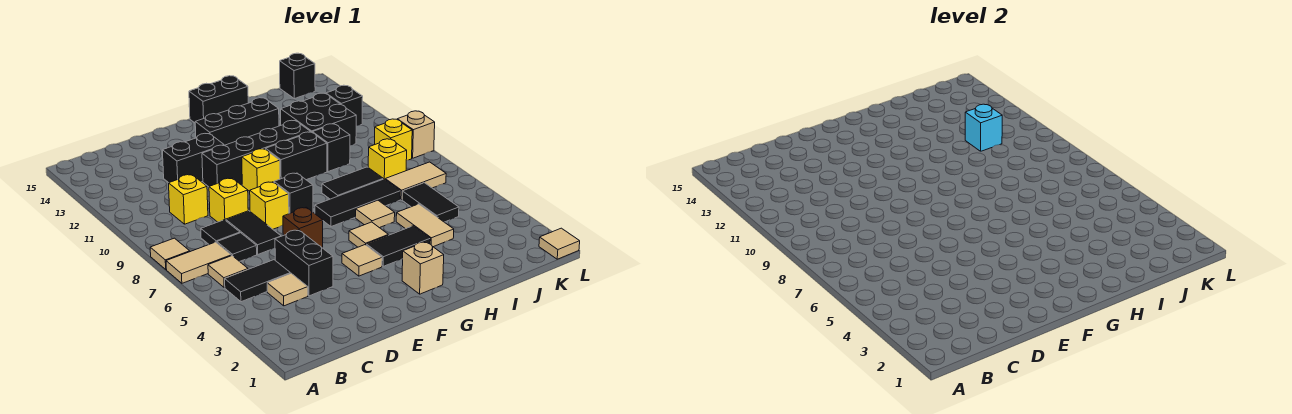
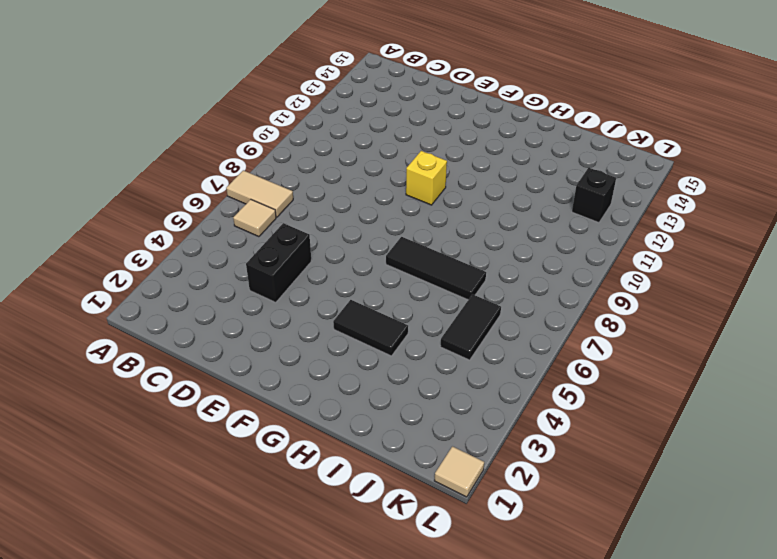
none -> tan tile A8 level 1
none -> black tile B5:C5 level 1
none -> tan tile C4 level 1
none -> black tile C7 level 1

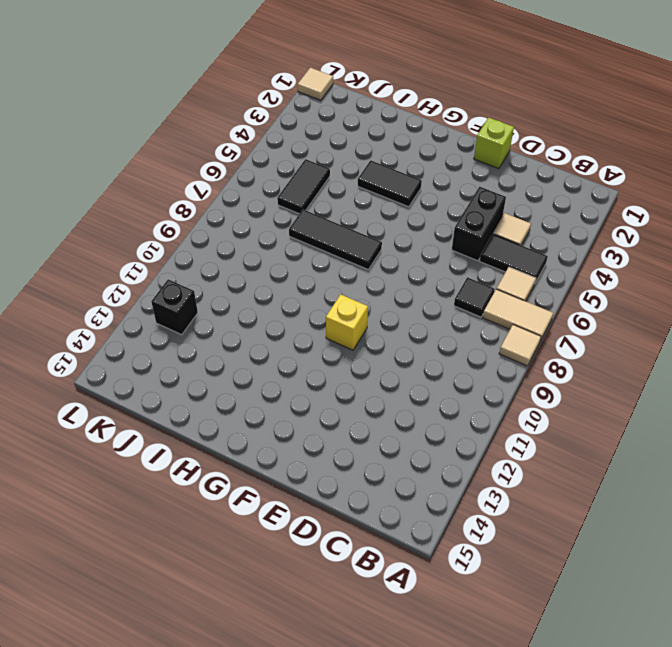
lime brick E1 level 1 -> none
none -> black tile C8 level 1
none -> yellow brick C10 level 1
none -> black tile D7:D8 level 1
none -> yellow brick D9 level 1

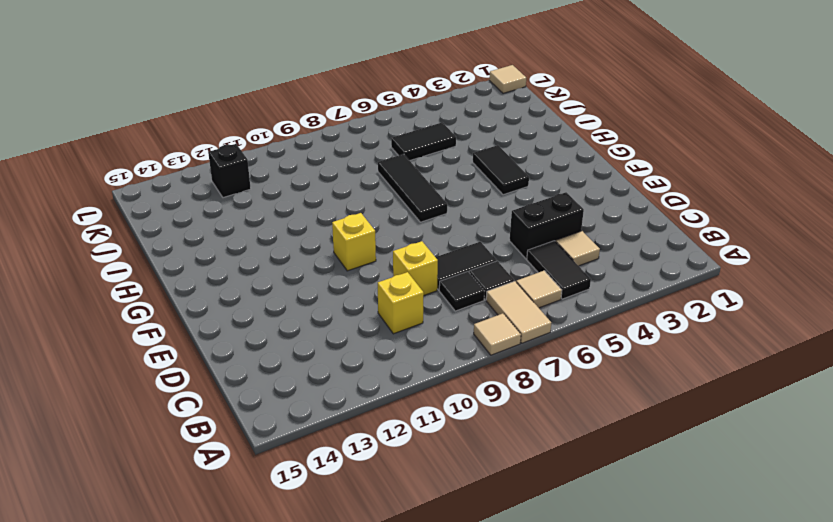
none -> black brick D12:E12 level 1
none -> brown brick E6 level 1
none -> yellow brick E8 level 1
none -> black brick E11:H11 level 1

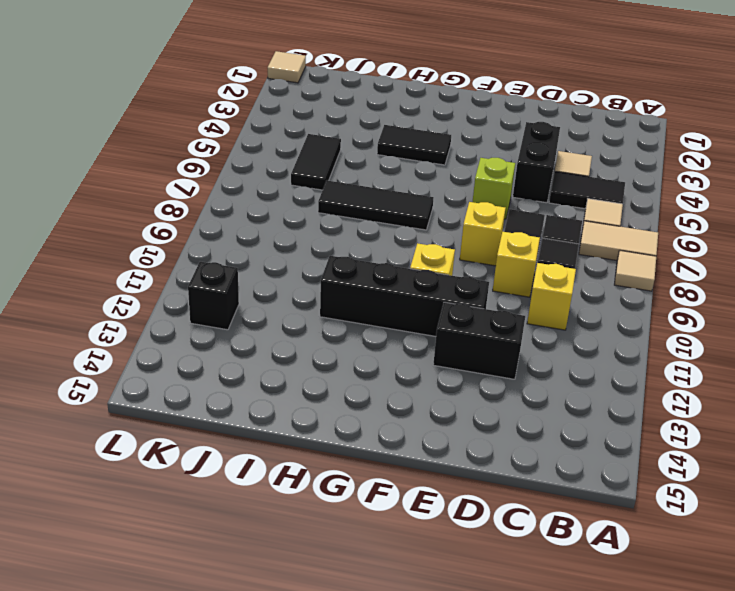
lime brick E6 level 1 -> brown brick E6 level 1
none -> tan tile F4 level 1
none -> black brick F8 level 1
none -> black brick F13:H13 level 1
none -> tan brick G2 level 1

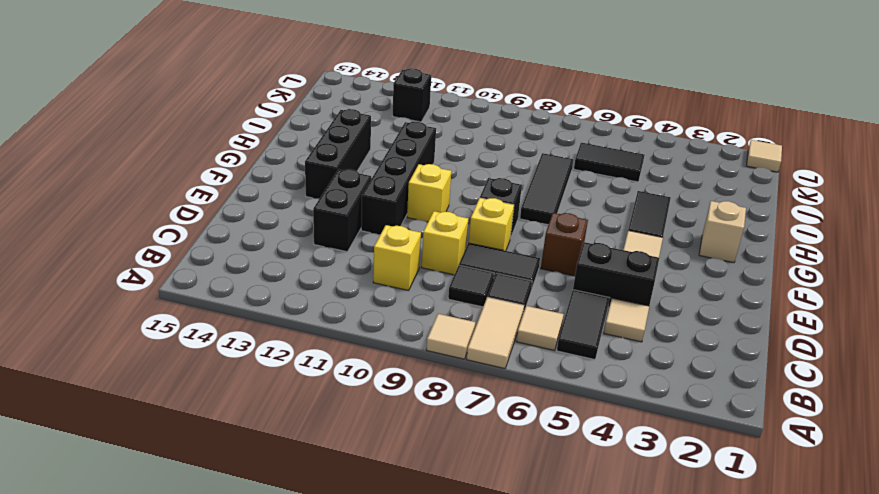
none -> tan tile G5 level 1
none -> black brick G10:H10 level 1
none -> black brick G15:H15 level 1
none -> tan tile H6 level 1

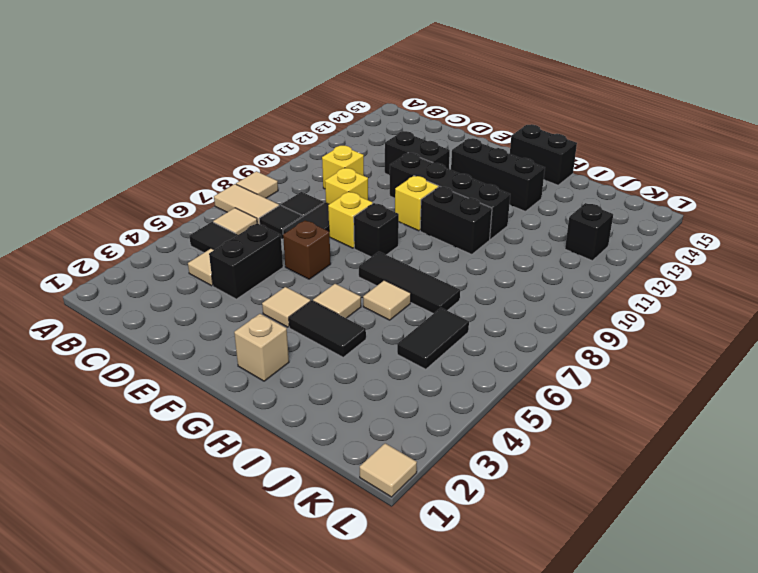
none -> black tile H8:I8 level 1
none -> tan tile I4:I5 level 1
none -> black brick I10 level 1
none -> black brick I11:J12 level 1

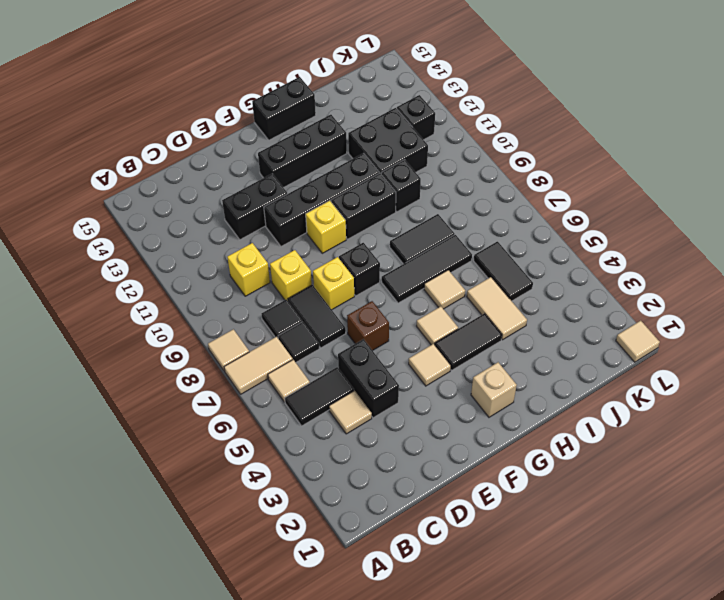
none -> tan tile J7:K7 level 1
none -> yellow brick J8 level 1
none -> yellow brick K9 level 1
none -> black brick K15 level 1

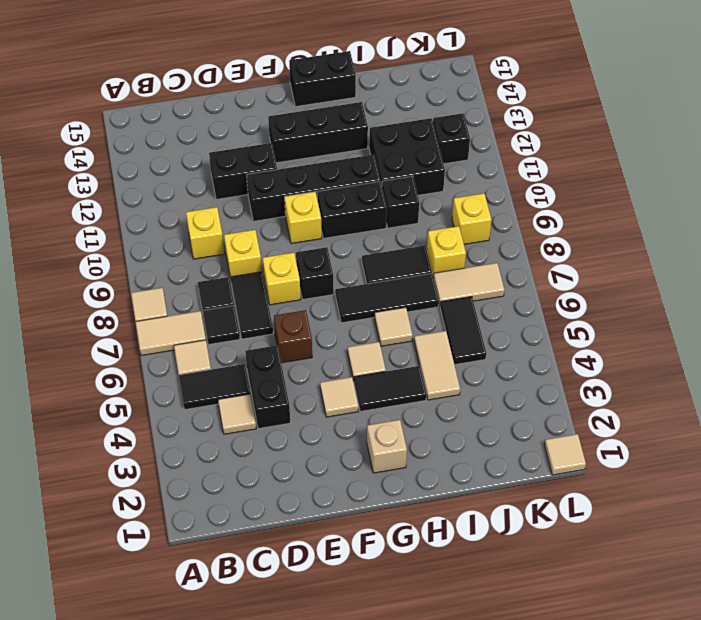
none -> black brick K15 level 1
none -> tan brick L9 level 1
none -> cyan brick J11 level 2

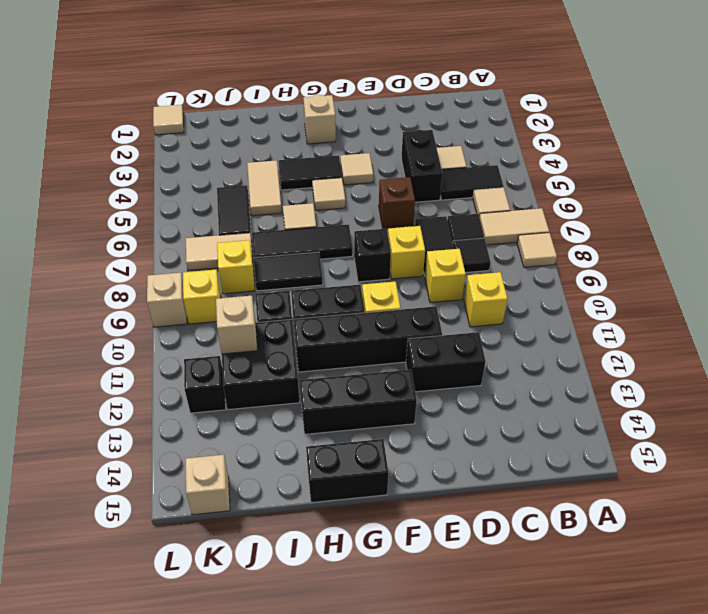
tan brick J11 level 2 -> cyan brick J11 level 2
tan brick K15 level 1 -> black brick K15 level 1

